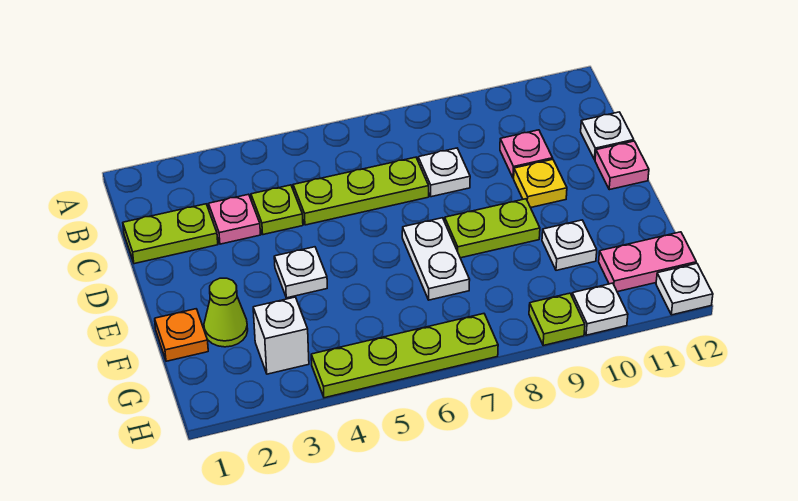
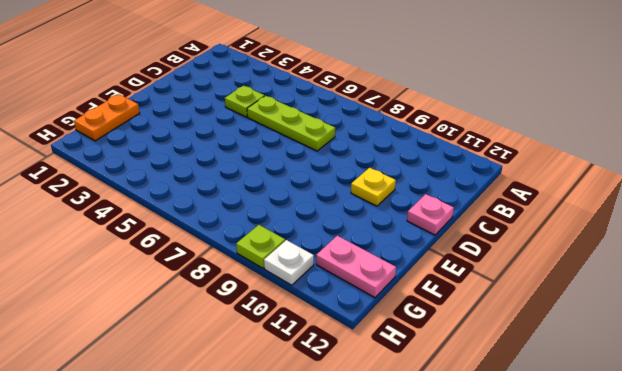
orange plate F1:G1 level 1 -> orange plate F1 level 1
none -> lime plate C1:C2 level 1
none -> pink plate C3 level 1
none -> white plate C8 level 1

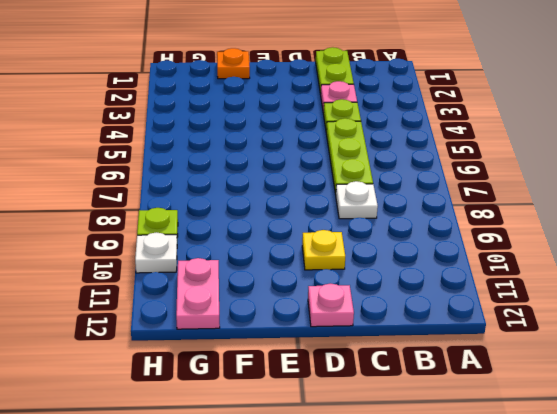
none -> pink plate C10 level 1
none -> white plate C12 level 1
none -> white plate E4 level 1

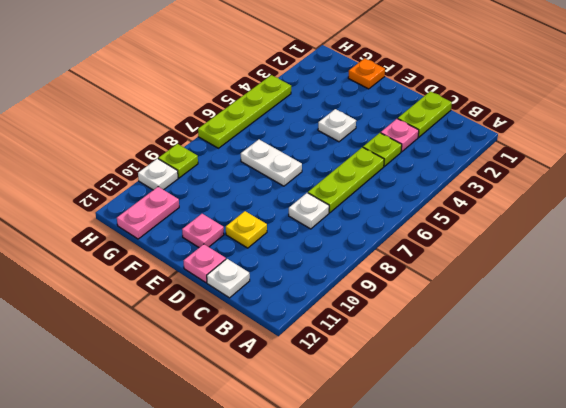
pink plate E11 level 1 -> pink plate C10 level 1
none -> lime plate E8:E9 level 1
none -> lime cone F2 level 1
none -> white plate F10 level 1

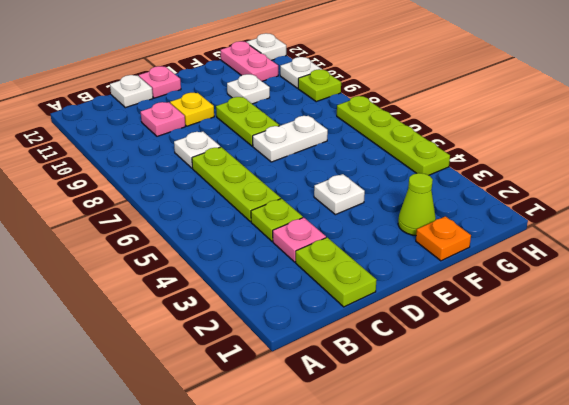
none -> white brick G3 level 1

